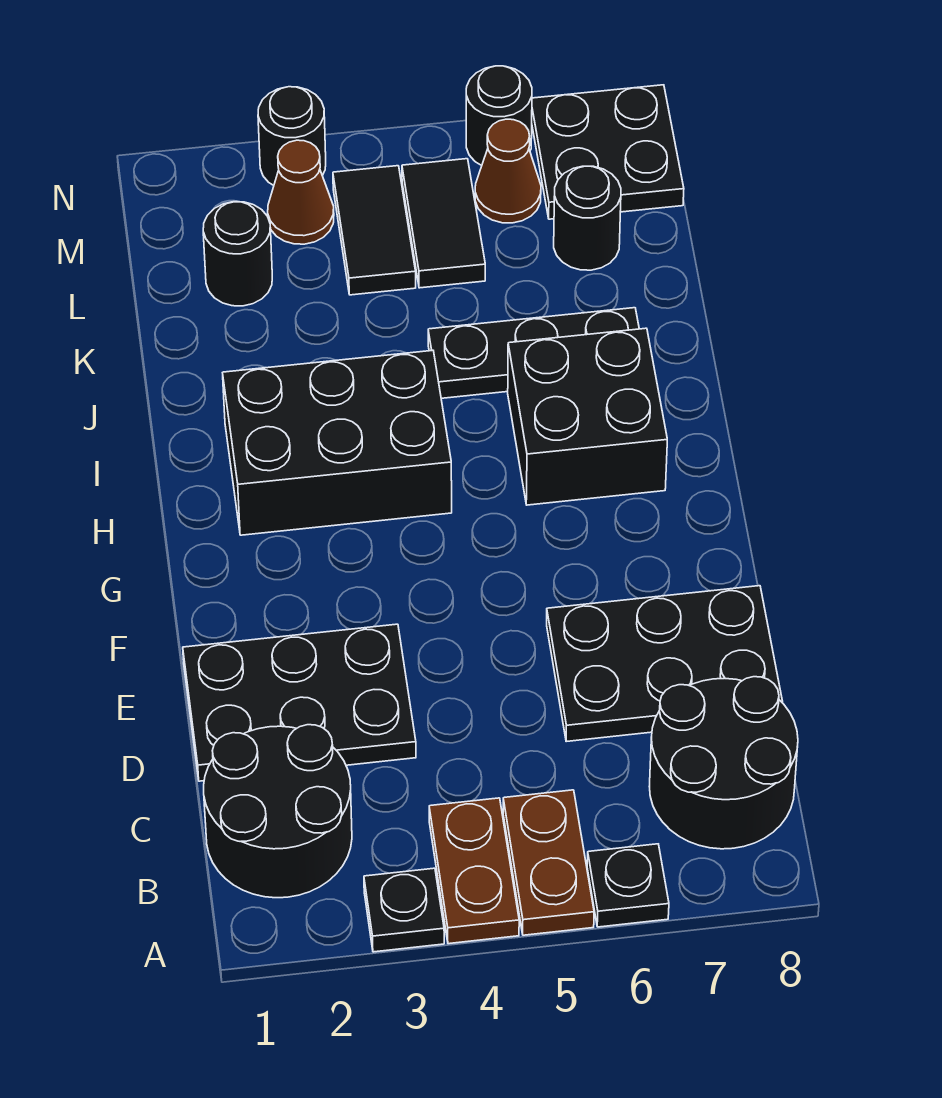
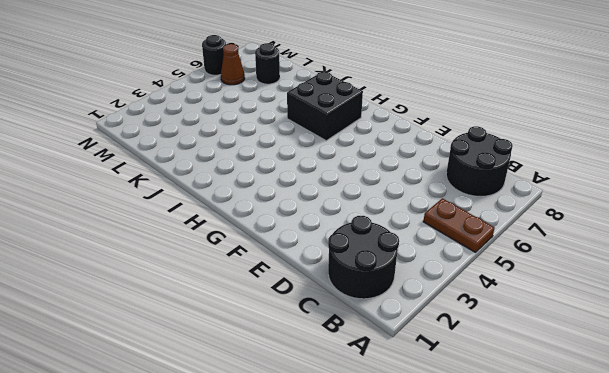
none -> black plate A3 level 1
none -> brown plate A4:B4 level 1
none -> black plate A6 level 1

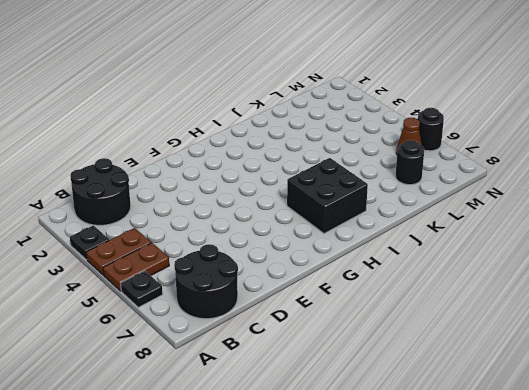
none -> black plate D1:E3 level 1
none -> black plate D6:E8 level 1
none -> black brick H2:I4 level 1

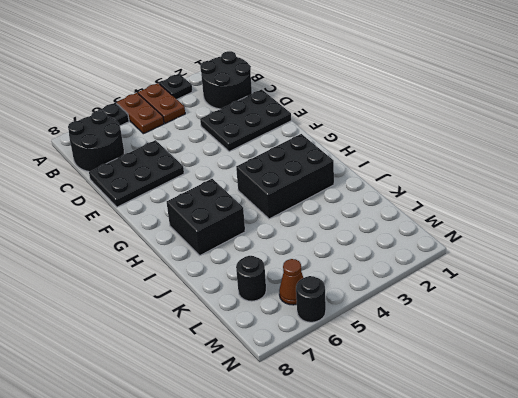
none -> black plate J5:J7 level 1
none -> black round brick L2 level 1
none -> black tile L4:M4 level 1

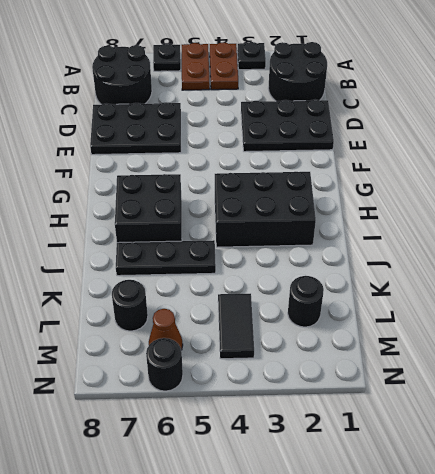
none -> black tile L5:M5 level 1
none -> brown cone M3 level 1
none -> black plate M7:N8 level 1

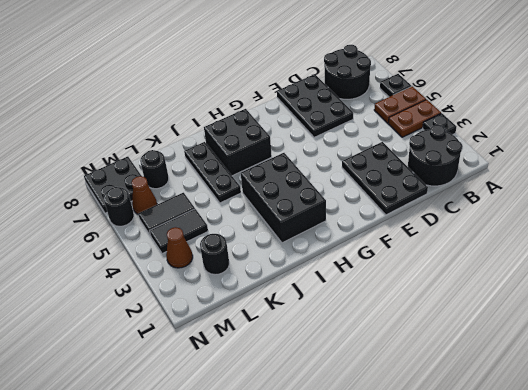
none -> black round brick N3 level 1

